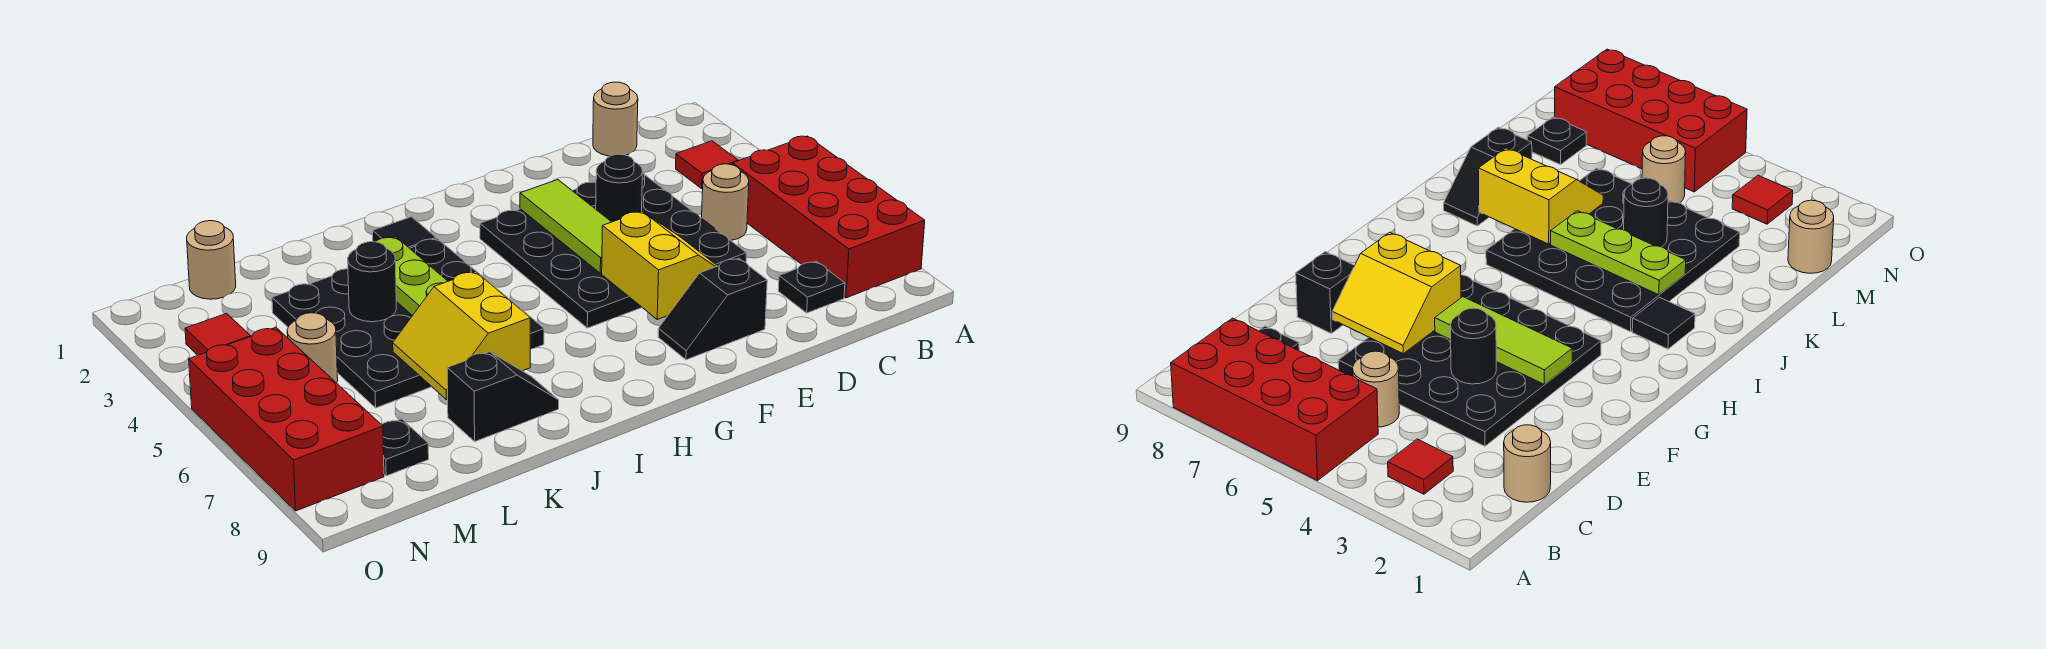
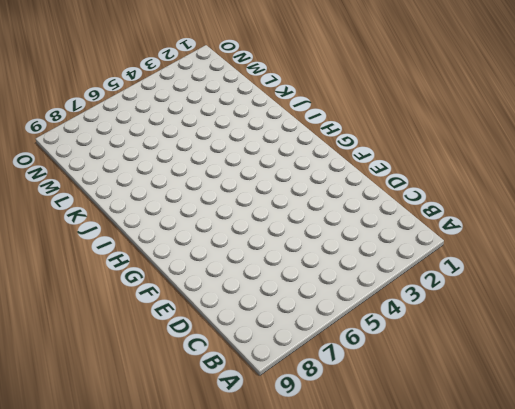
none -> red brick A5:B8 level 1
none -> red tile B3 level 1
none -> tan round brick C1 level 1

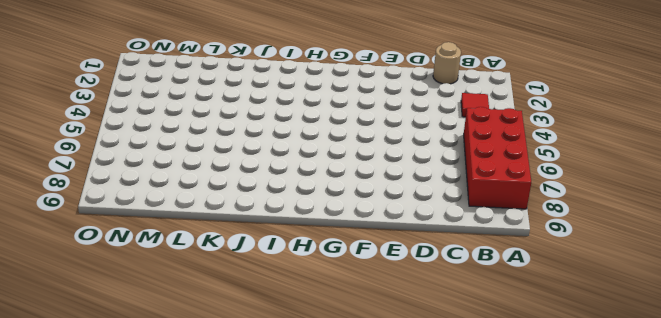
none -> tan round brick C5 level 1
none -> black plate C8 level 1
none -> black plate D3:G6 level 1

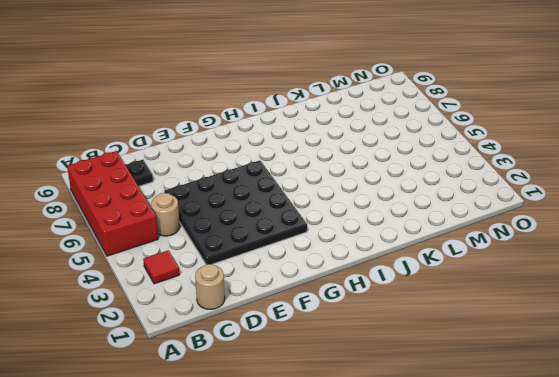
none -> black slope E8:F8 level 1 top E
none -> black tile I2 level 1
none -> black plate I3:L6 level 1

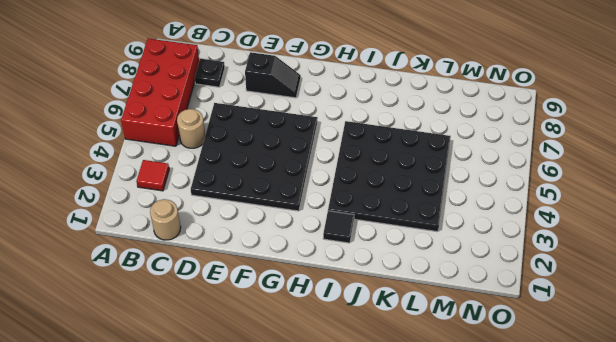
none -> black slope J8:K8 level 1 top K
none -> tan round brick M1 level 1
none -> tan round brick M5 level 1

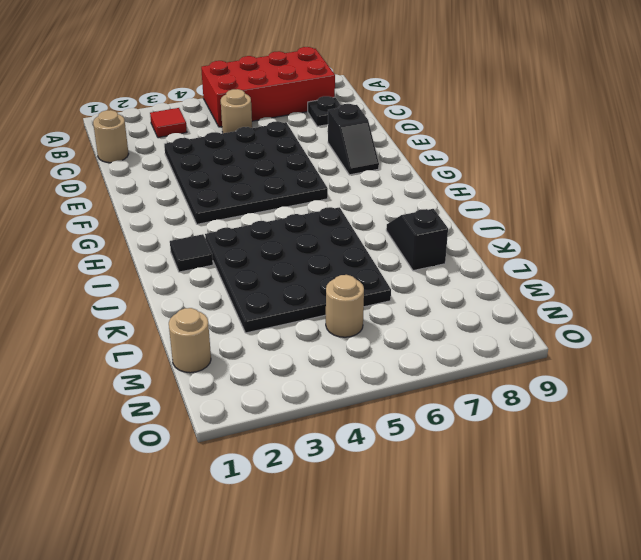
none -> black plate M8 level 1
none -> red tile N3 level 1
none -> red brick N5:O8 level 1

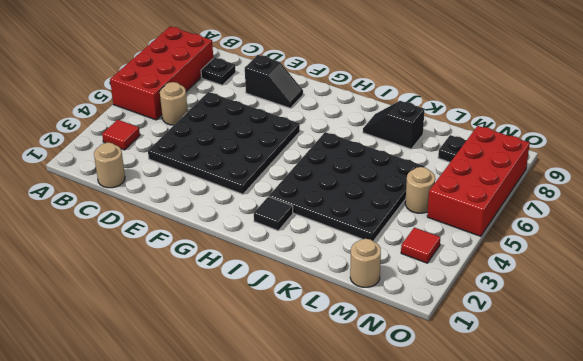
none -> black round brick E4 level 2
none -> yellow slope E6:F7 level 2 top F
none -> lime tile F3:F5 level 2

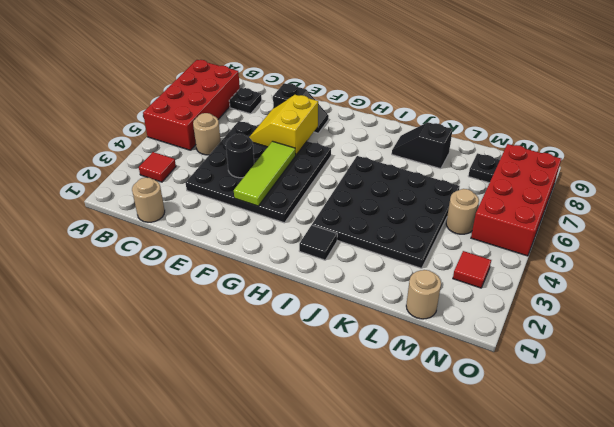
none -> lime plate J3:J5 level 2
none -> yellow slope J6:K7 level 2 top J
none -> black round brick K4 level 2

